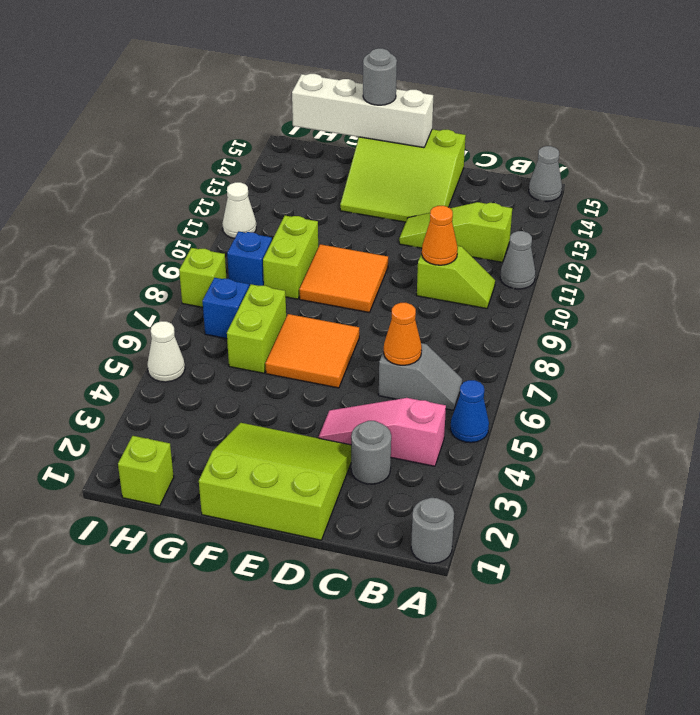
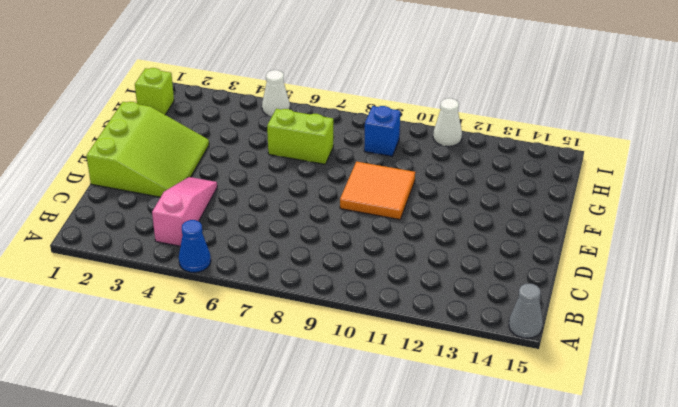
none -> grey round brick A1 level 1
none -> grey cone A11 level 1
none -> grey slope B6:C6 level 1 top C

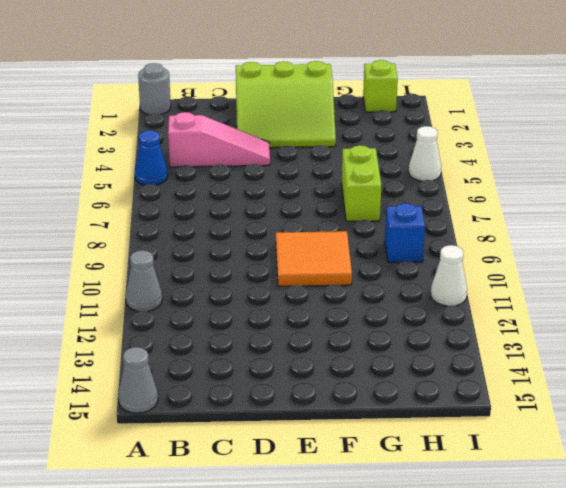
none -> grey slope B6:C6 level 1 top C
none -> lime slope B10:C10 level 1 top C
none -> lime slope B12:D12 level 1 top B

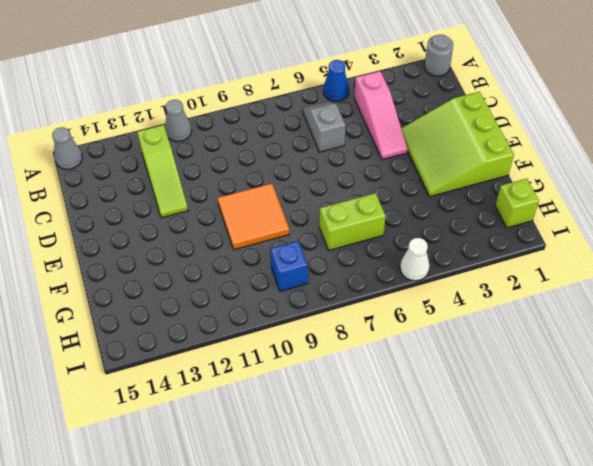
none -> lime slope B10:C10 level 1 top C
none -> grey round brick C3 level 1
none -> lime slope D13:F15 level 1 top 15

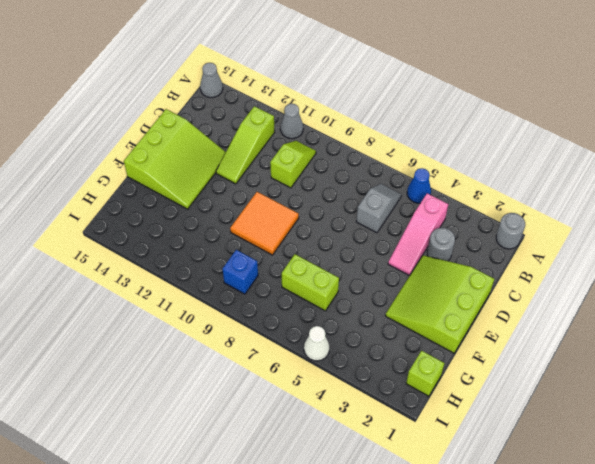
none -> orange tile E6:F7 level 1
none -> lime brick G9:G10 level 1
none -> blue brick H7 level 1

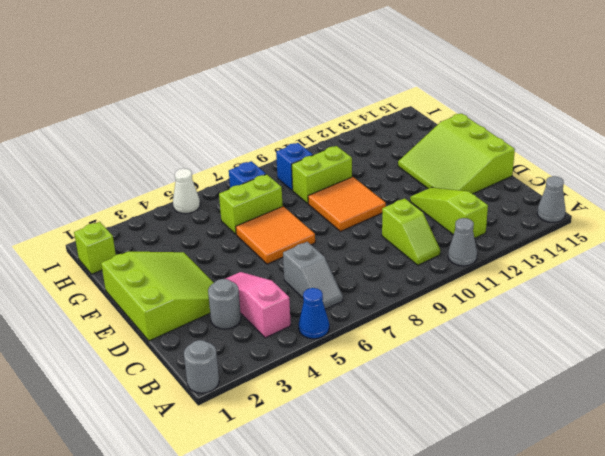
none -> lime brick I8 level 1
none -> white cone I11 level 1
none -> orange cone C6 level 2

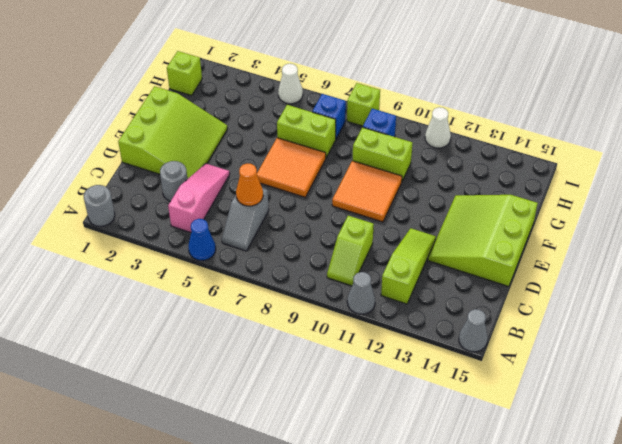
none -> orange cone C10 level 2
none -> white brick E15:H15 level 2
none -> grey round brick F15 level 3

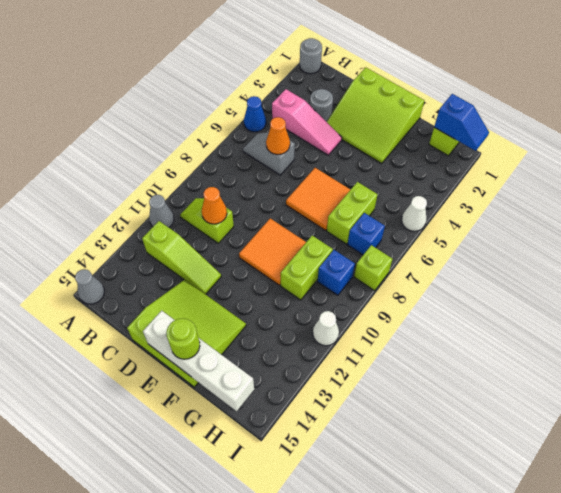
lime round brick F15 level 3 -> grey round brick F15 level 3
blue slope H1:I1 level 2 top H -> none

